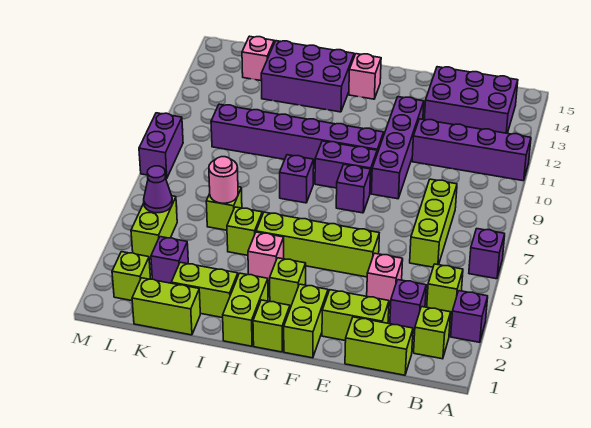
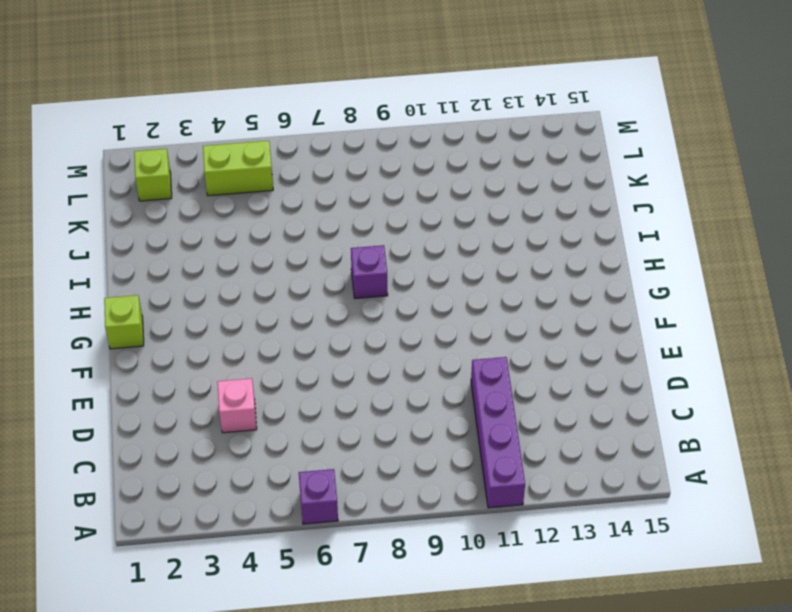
none -> purple brick A3 level 1
none -> lime brick B2 level 1
none -> lime brick B4 level 1
none -> purple brick B13:D14 level 1

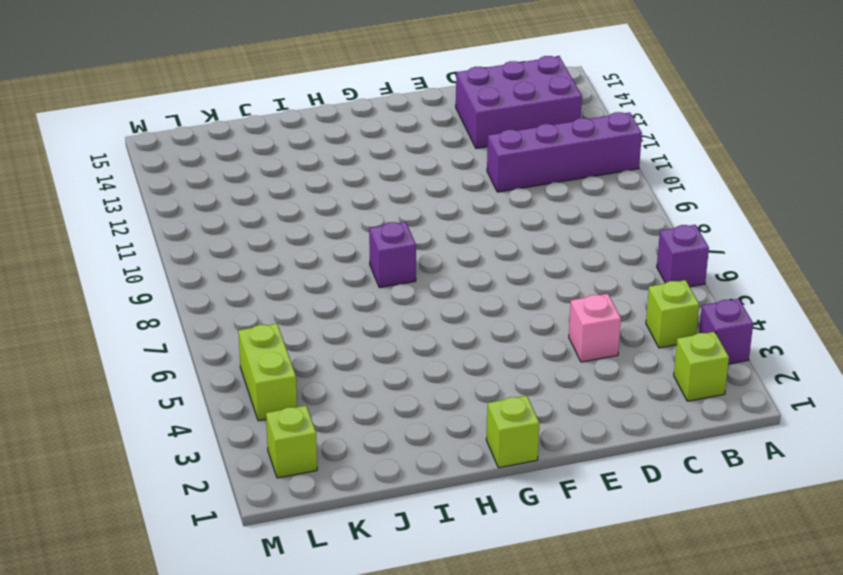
none -> lime brick C1:D1 level 1
none -> purple brick C3 level 1
none -> lime brick C6:C8 level 1
none -> lime brick D2:E2 level 1

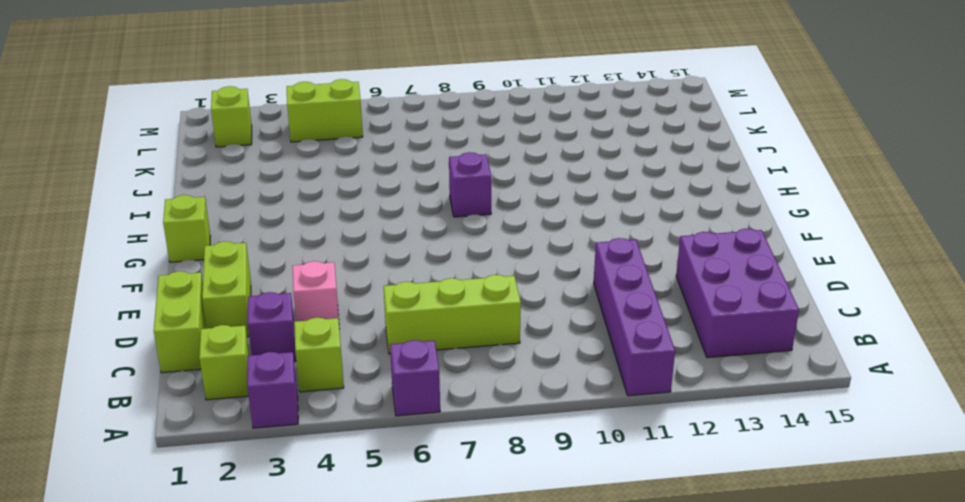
none -> lime brick E5:H5 level 1
none -> purple brick E9:E12 level 1
none -> lime brick F1:F2 level 1
none -> purple brick F8 level 1

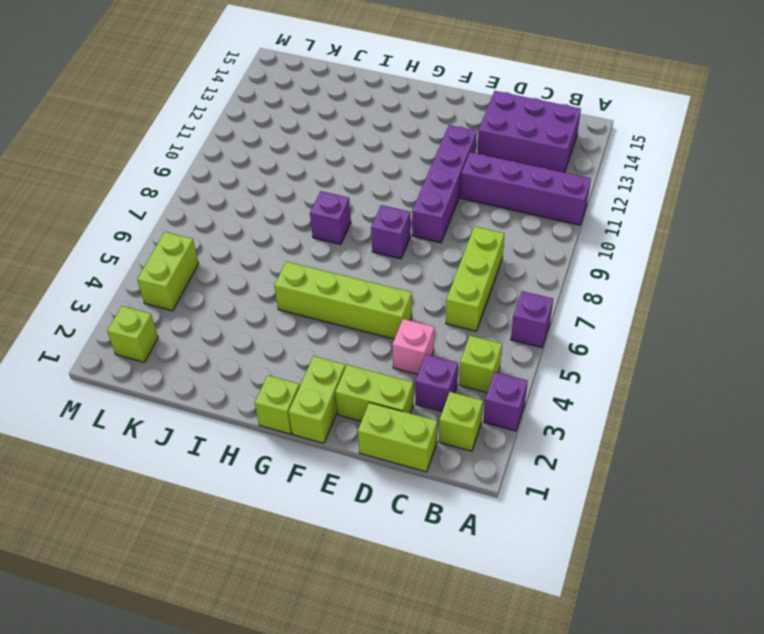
none -> purple brick F9:G9 level 1
none -> purple brick F10:K10 level 1
none -> lime brick G3 level 1
none -> pink brick G14 level 1

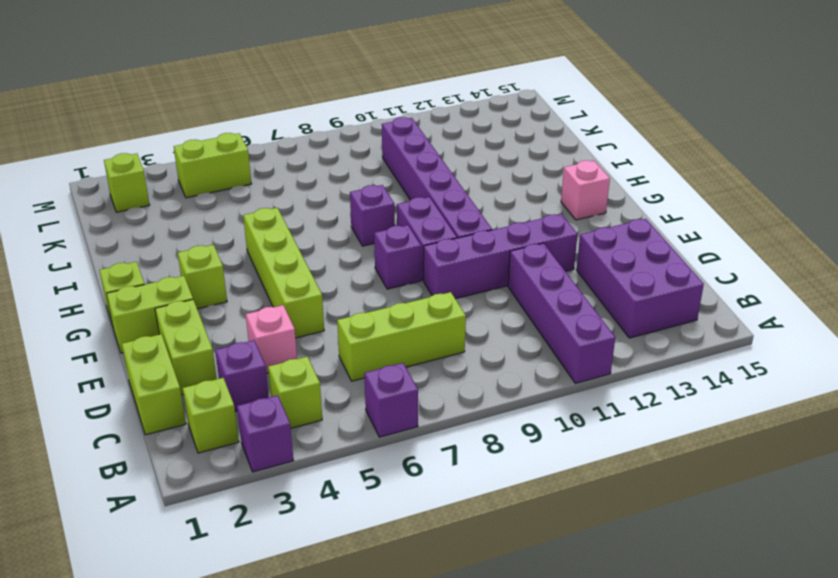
none -> lime brick H1:H2 level 1
none -> pink brick H4 level 1
none -> purple brick H13:J14 level 1
none -> lime brick I2:J2 level 1

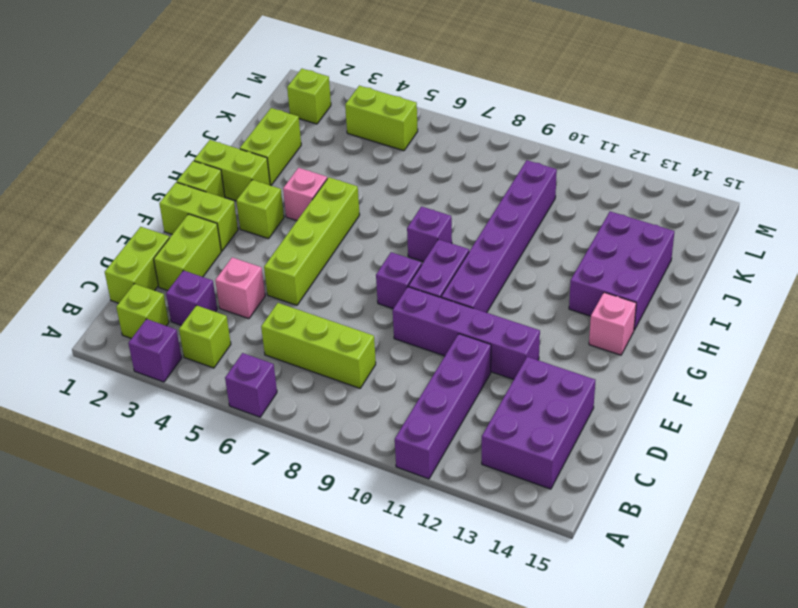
none -> lime brick I5 level 1
none -> lime brick J1:K1 level 1
none -> lime brick J6 level 1
none -> purple brick K3 level 1

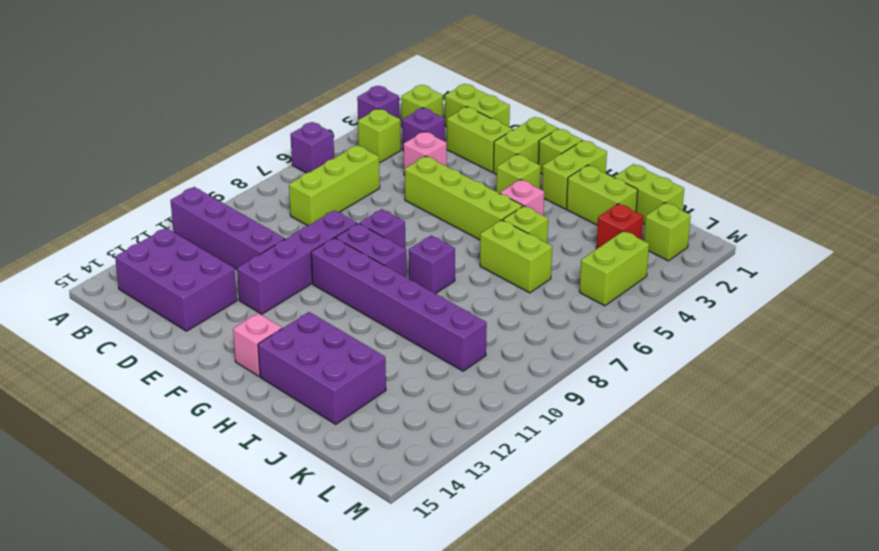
lime brick I6:J6 level 1 -> lime brick J6 level 1
red brick K3 level 1 -> purple brick K3 level 1
none -> pink brick K14 level 1
none -> purple brick M8:M9 level 1
none -> pink round brick J6 level 2
none -> purple cone L5 level 2

